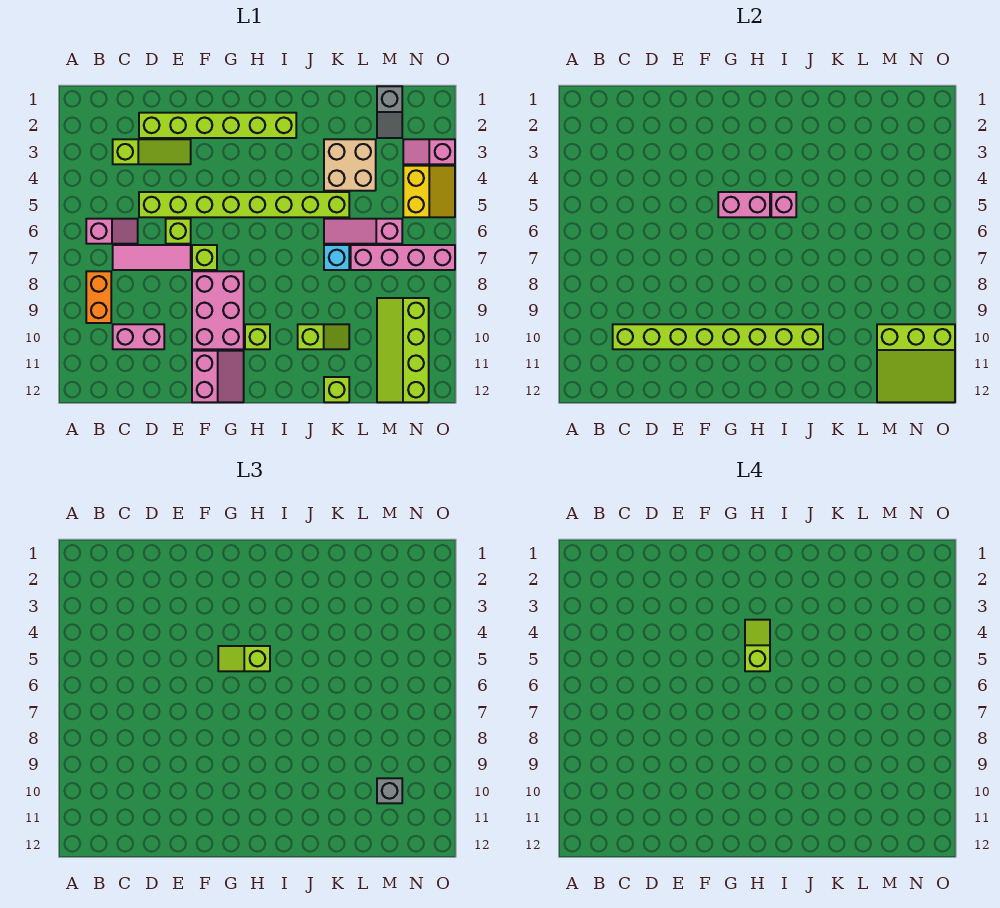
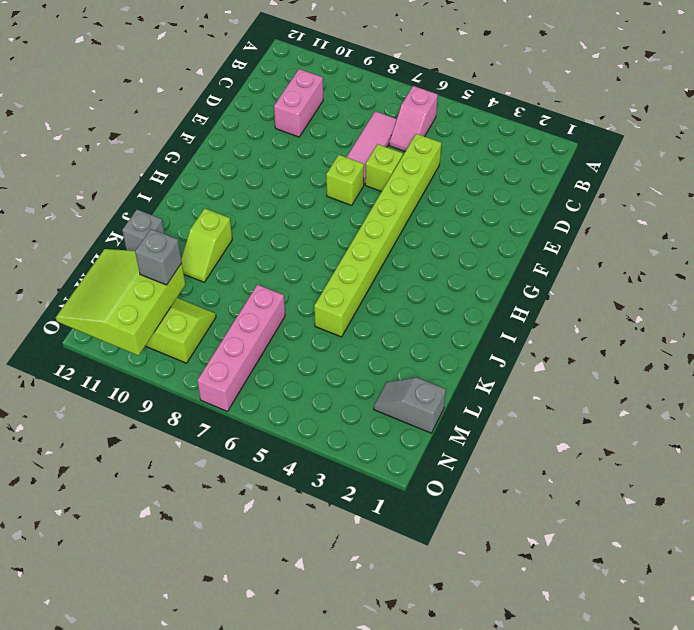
grey brick K12 level 1 -> lime brick K12 level 1
none -> orange brick B8:B9 level 1
none -> lime slope C3:E3 level 1 top C
none -> lime brick D2:I2 level 1

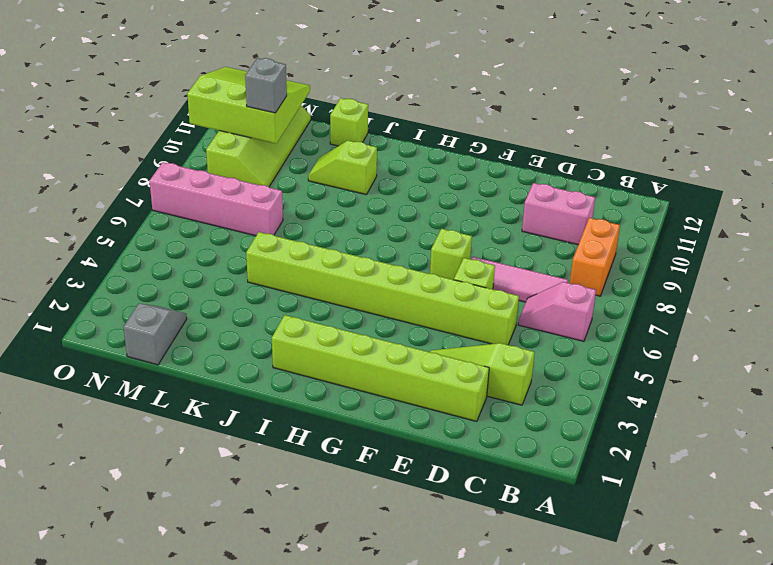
none -> pink brick F8:G10 level 1
none -> pink slope F11:G12 level 1 top F
none -> lime brick H10 level 1

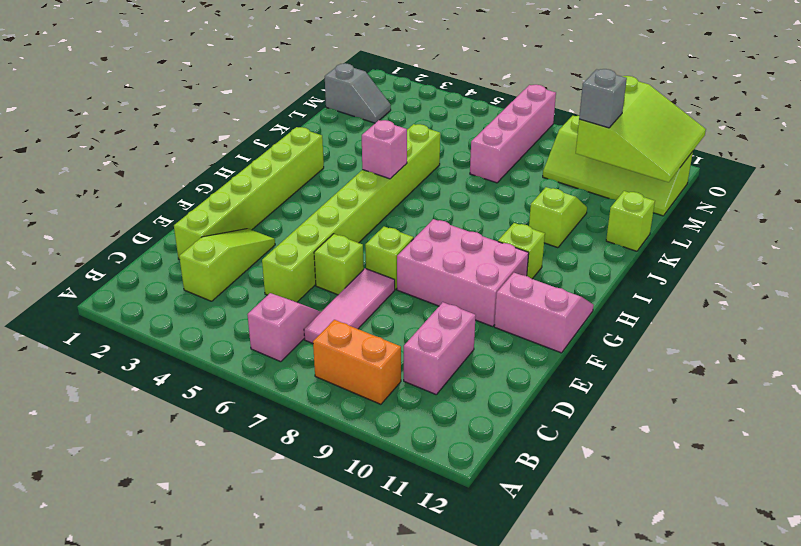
none -> tan brick K3:L4 level 1
none -> pink slope K6:M6 level 1 top M
none -> cyan brick K7 level 1

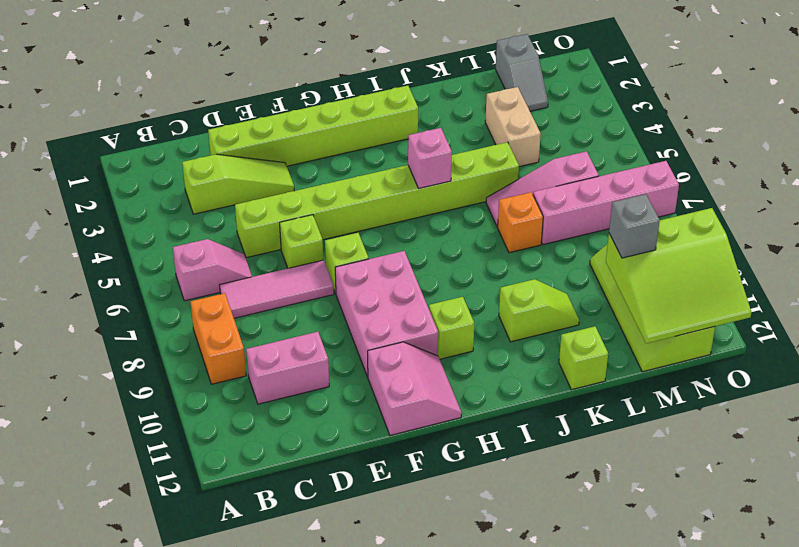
orange brick K7 level 1 -> cyan brick K7 level 1
tan brick L3:L4 level 1 -> tan brick K3:L4 level 1
none -> pink slope N3:O3 level 1 top O
none -> yellow slope N4:O5 level 1 top N
none -> lime brick C10:J10 level 2

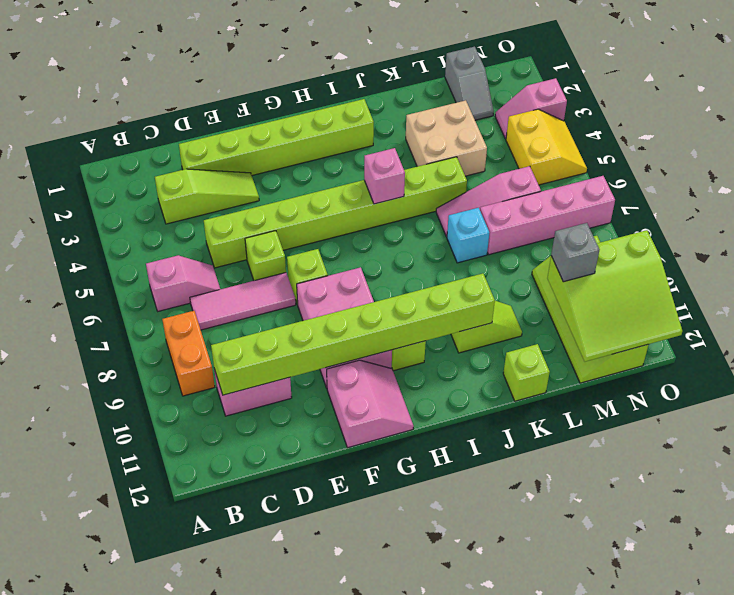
none -> pink brick G5:H5 level 2
none -> lime slope G5:H5 level 3 top H
none -> lime slope H4:H5 level 4 top 5

